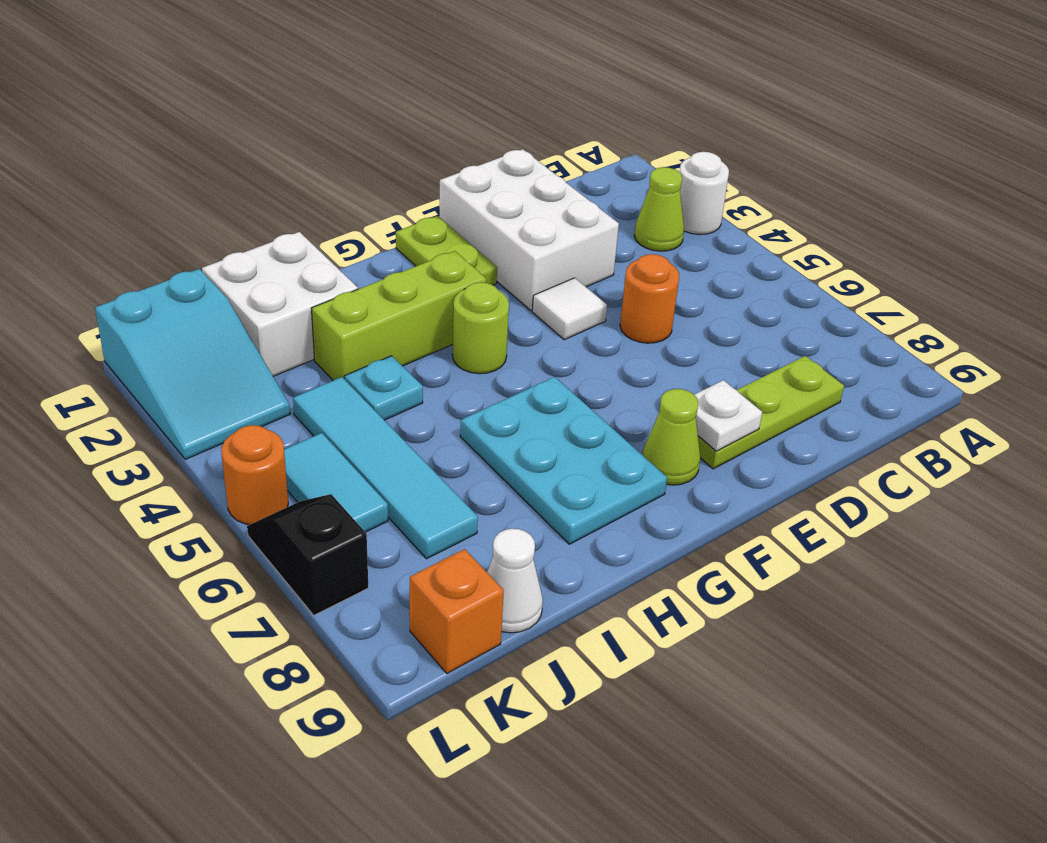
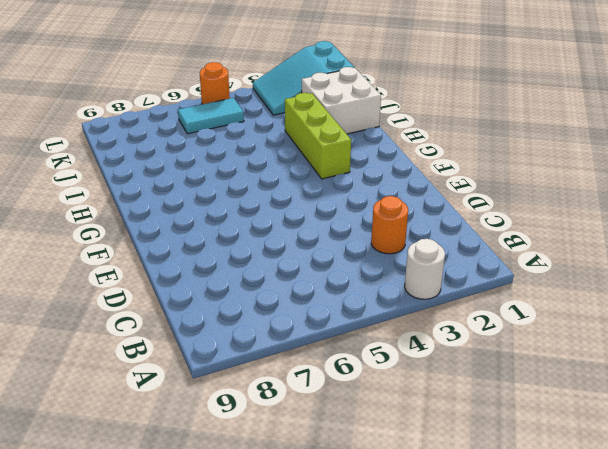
orange round brick C3 level 1 -> orange round brick D5 level 1
none -> lime cone B3 level 1
none -> lime plate C8:E8 level 1
none -> white brick D1:E3 level 1

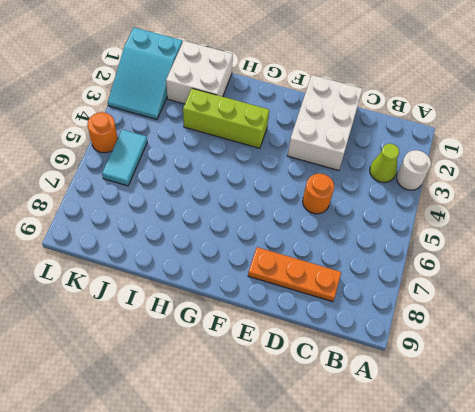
orange plate C8:E8 level 1 -> lime plate C8:E8 level 1
none -> white tile E4 level 1
none -> lime plate F1:F2 level 1
none -> lime cone F8 level 1

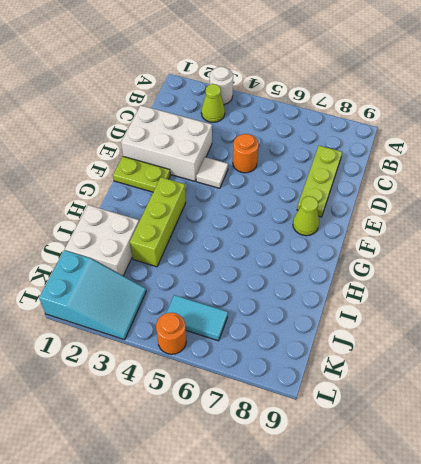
none -> lime round brick G4 level 1
none -> cyan plate G6:H8 level 1
none -> cyan plate I4 level 1

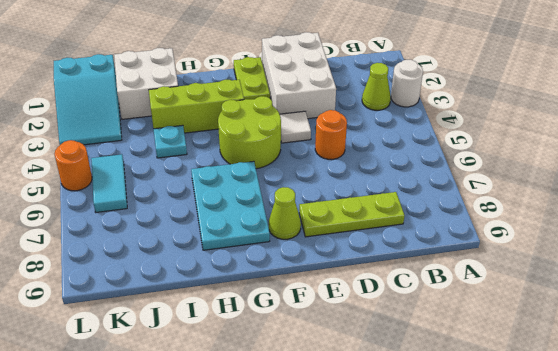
lime round brick F4:G5 level 1 -> lime round brick G4 level 1
none -> cyan tile J4:J7 level 1
none -> white cone J9 level 1
none -> orange brick K9 level 1

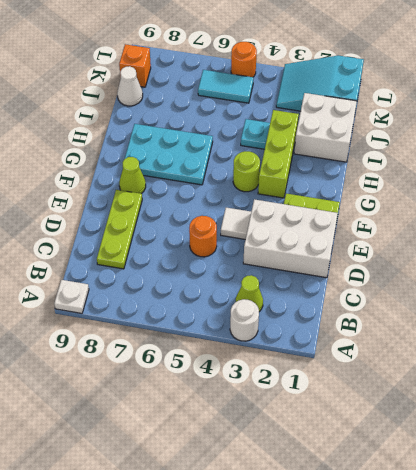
white plate A9 level 1 -> white plate E8 level 2
none -> cyan tile J4:J7 level 1
none -> black slope L6:L7 level 1 top 7

